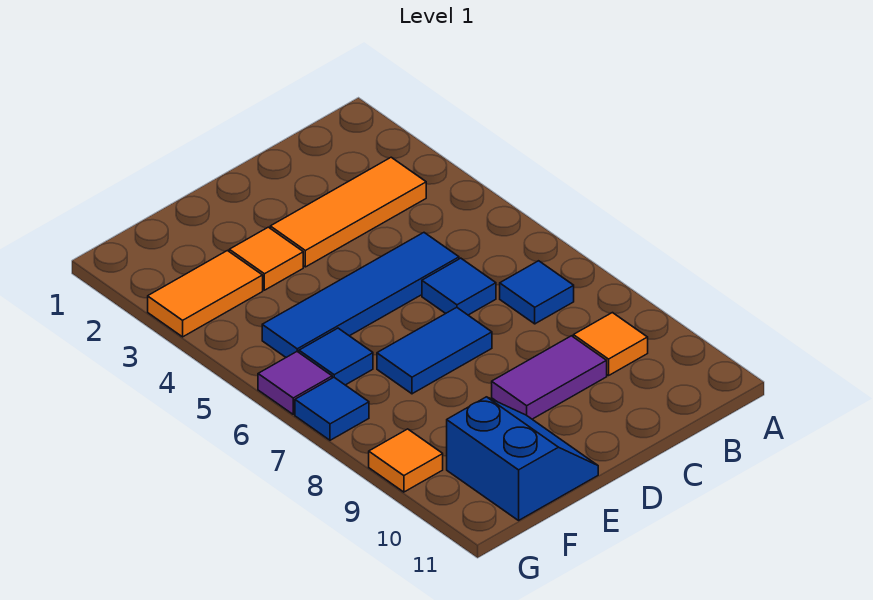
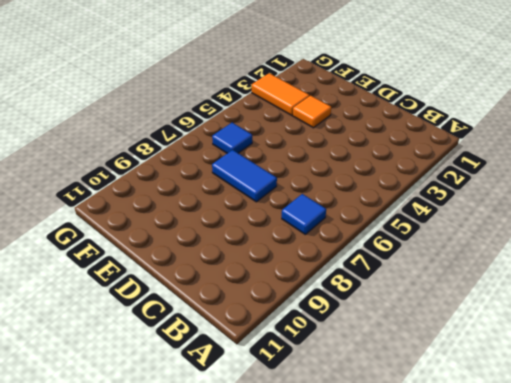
none -> orange tile B3:D3 level 1
none -> orange tile B9 level 1
none -> blue tile C5:F5 level 1

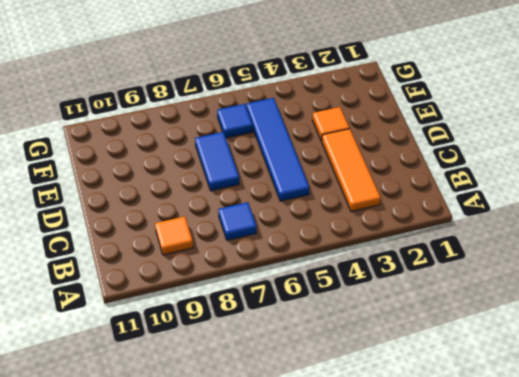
none -> blue tile C6 level 1
none -> purple tile C9:D9 level 1
none -> blue slope E10:F11 level 1 top F

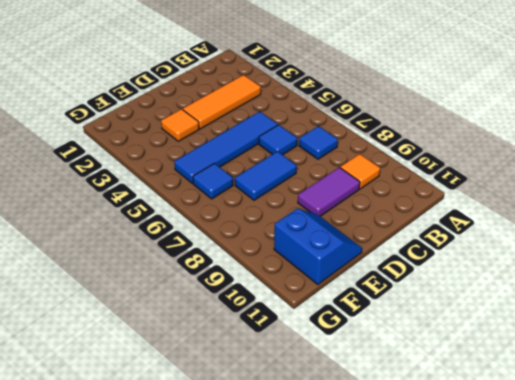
none -> orange tile F3:G3 level 1
none -> purple tile G6 level 1
none -> blue tile G7 level 1

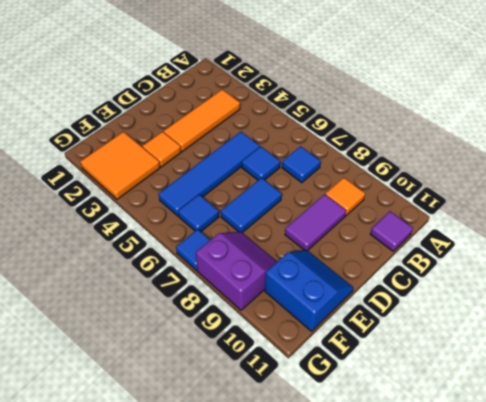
purple tile B11 level 1 -> purple tile G6 level 1
orange tile F2:G3 level 1 -> orange tile F3:G3 level 1
purple slope F8:G9 level 1 top G -> orange tile G9 level 1

